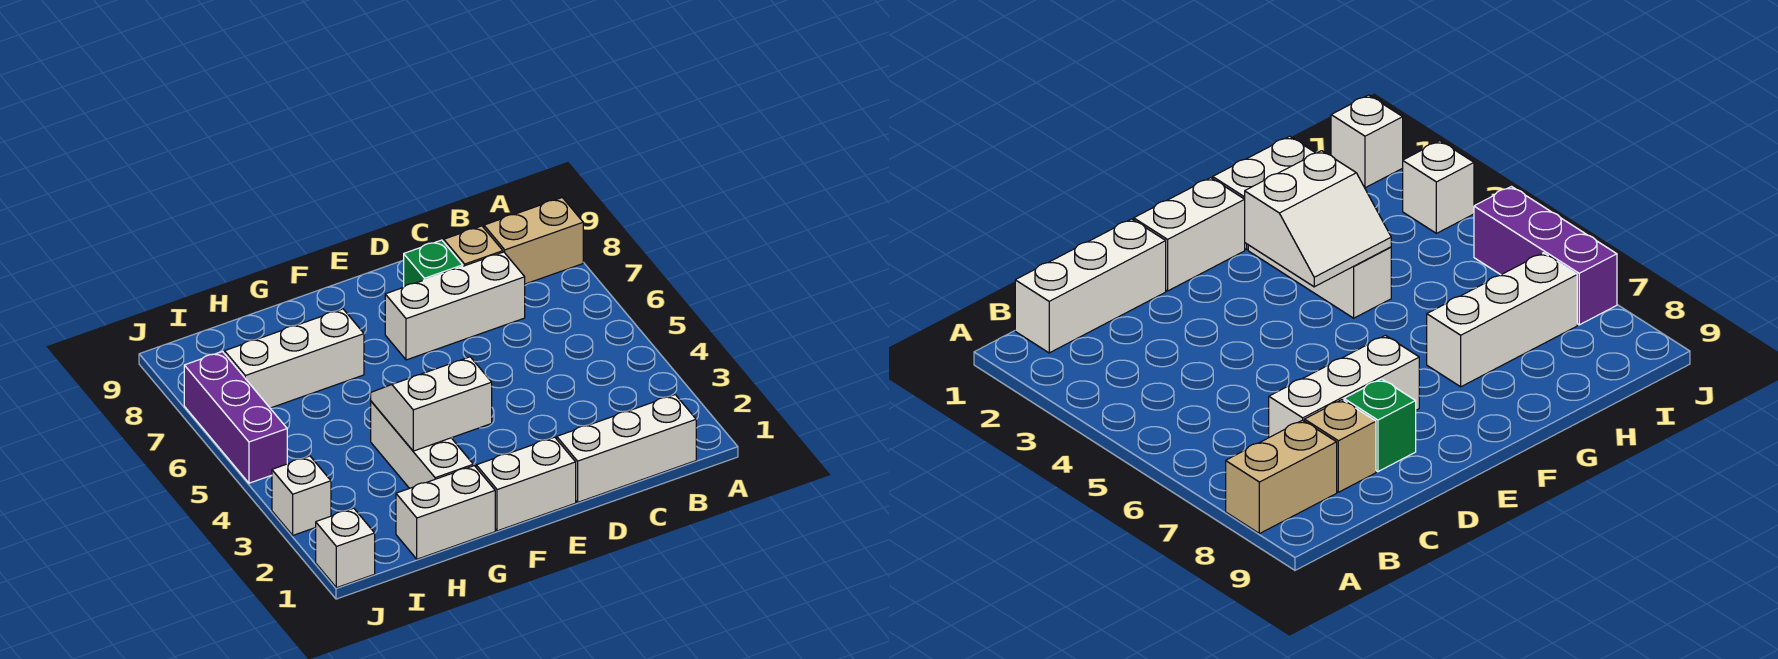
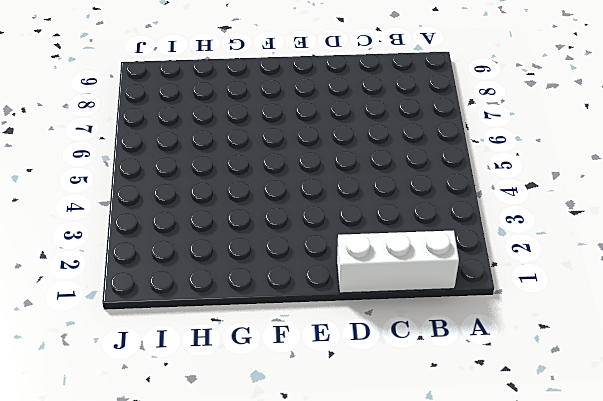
none -> tan brick A8:B8 level 1
none -> white brick C7:E7 level 1
none -> tan brick C8 level 1

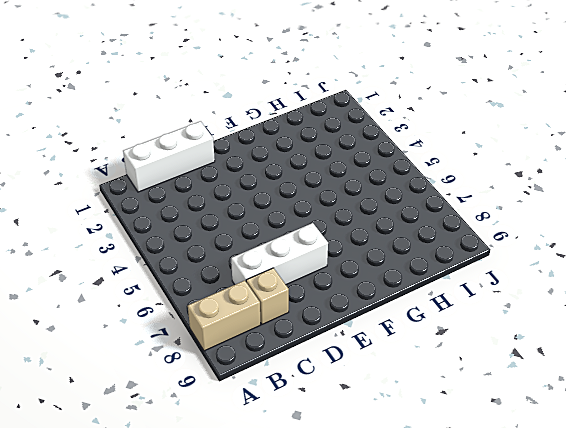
none -> green brick D8 level 1
none -> white brick E1:F1 level 1
none -> white brick G1:H1 level 1

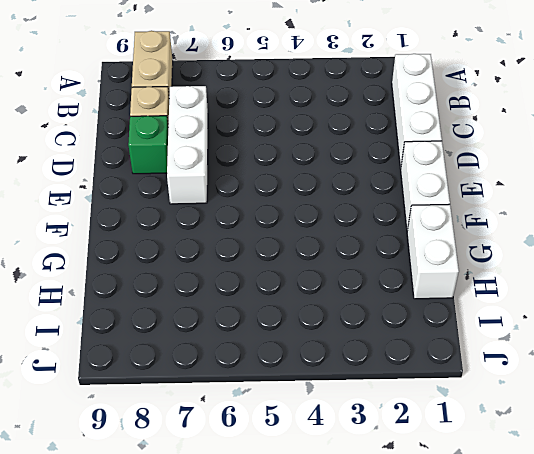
none -> white brick G2:G4 level 1
none -> white brick G7:I7 level 1
none -> white brick J1 level 1

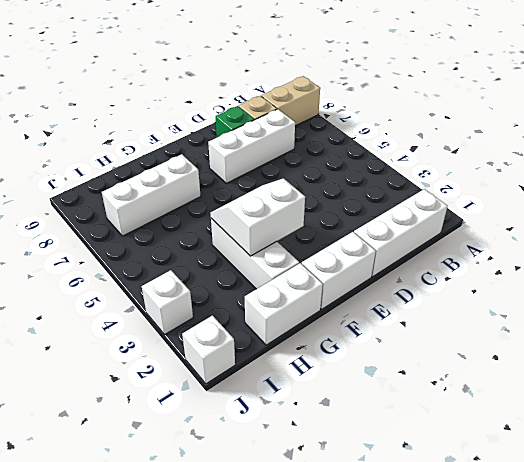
none -> purple brick J5:J7 level 1

